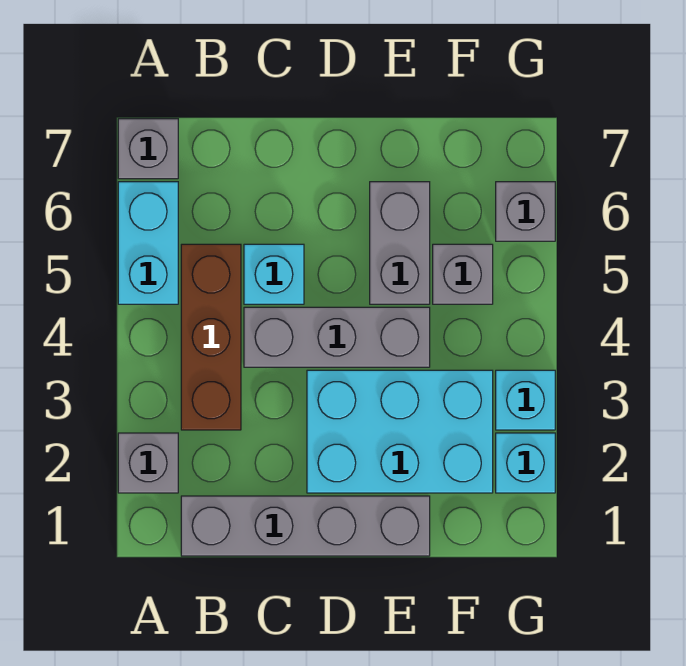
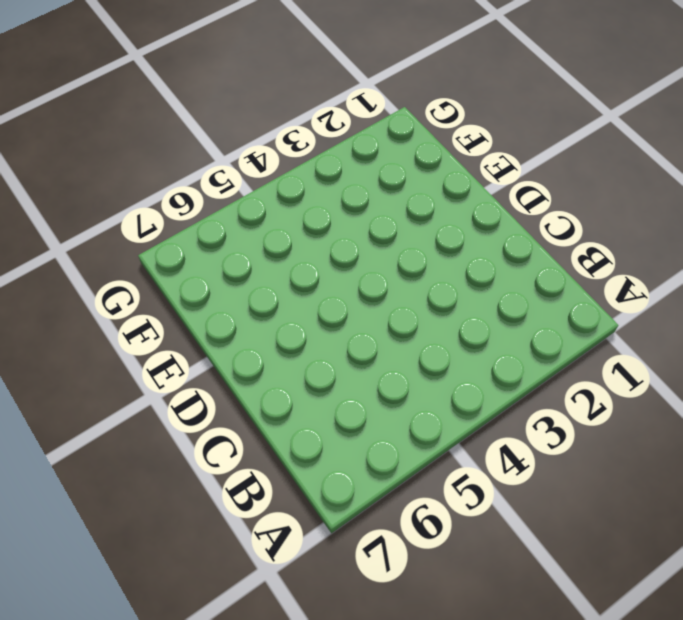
none -> grey brick A2 level 1
none -> cyan brick A5:A6 level 1
none -> grey brick A7 level 1

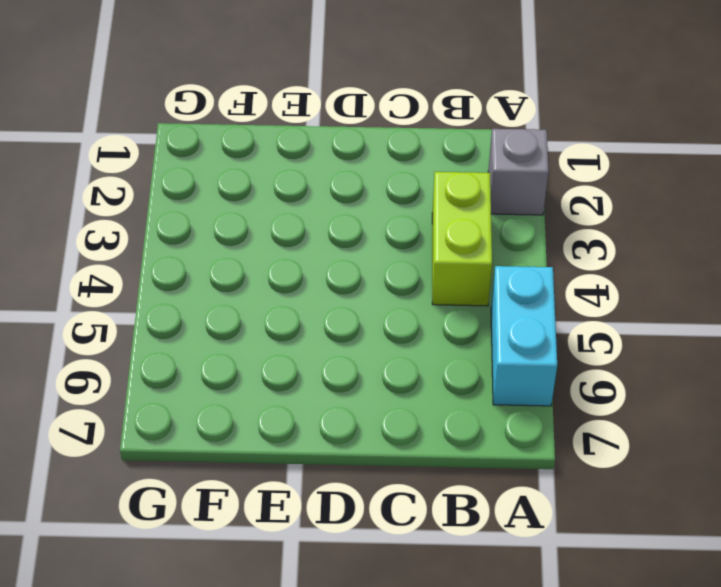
lime brick B3:B4 level 1 -> brown brick B3:B5 level 1
none -> grey brick A7 level 1
none -> grey brick B1:E1 level 1
none -> grey brick C4:E4 level 1

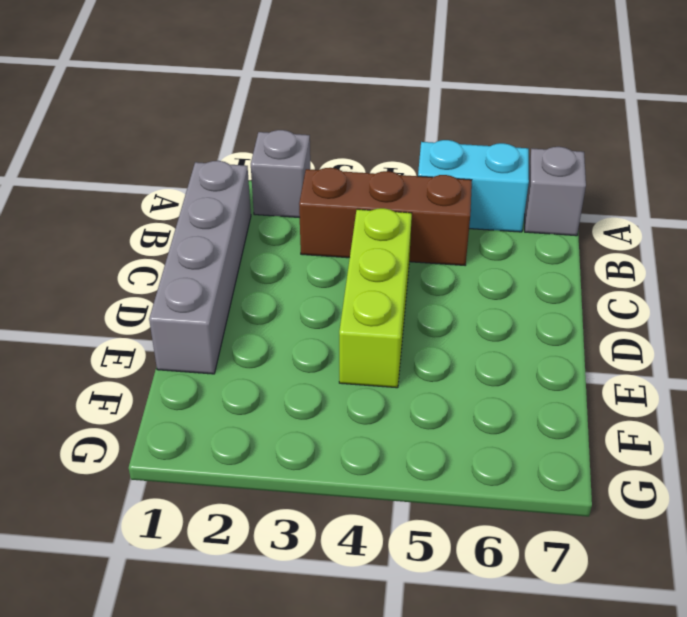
lime brick C4:E4 level 1 -> grey brick C4:E4 level 1
none -> cyan brick C5 level 1
none -> cyan brick D2:F3 level 1
none -> grey brick E5:E6 level 1

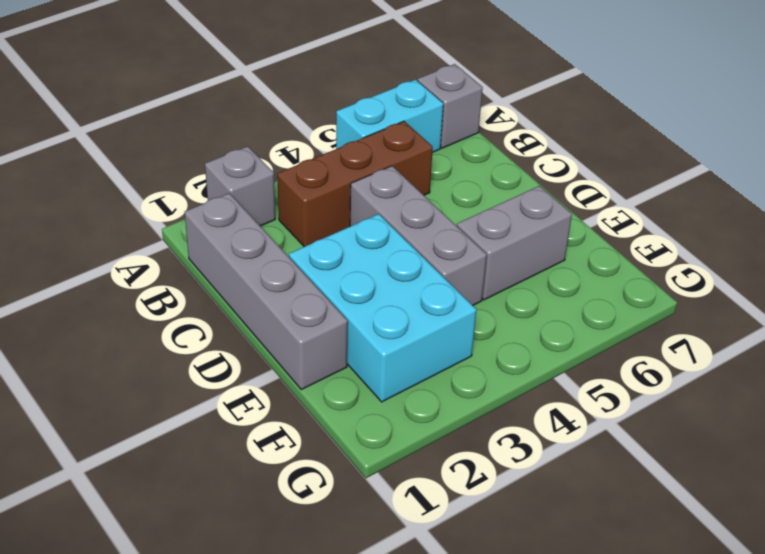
none -> cyan brick C5 level 1
none -> grey brick F5 level 1
none -> cyan brick G2 level 1

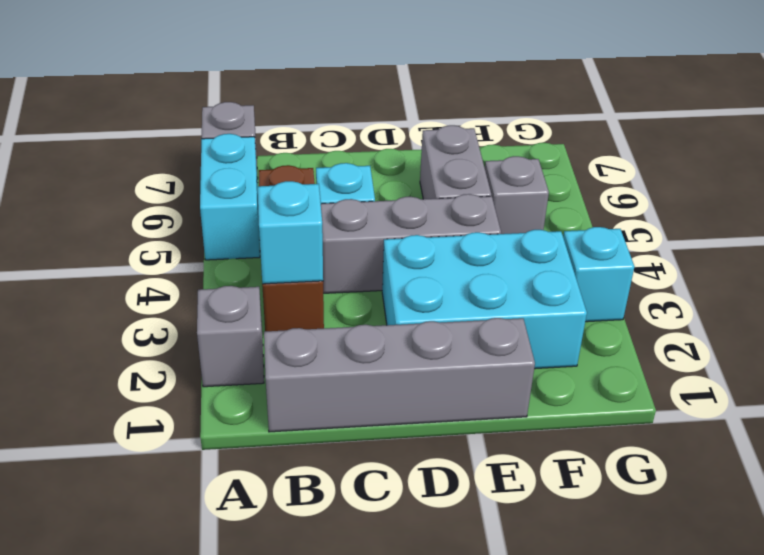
cyan brick B3 level 2 -> cyan brick G2 level 1
none -> grey brick G6 level 1

